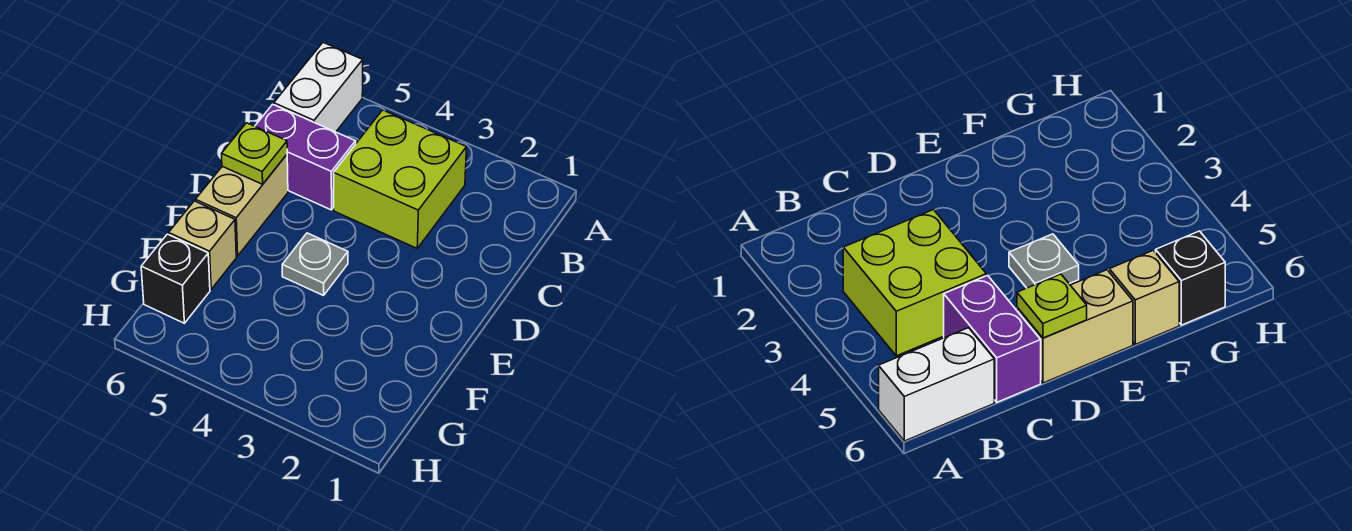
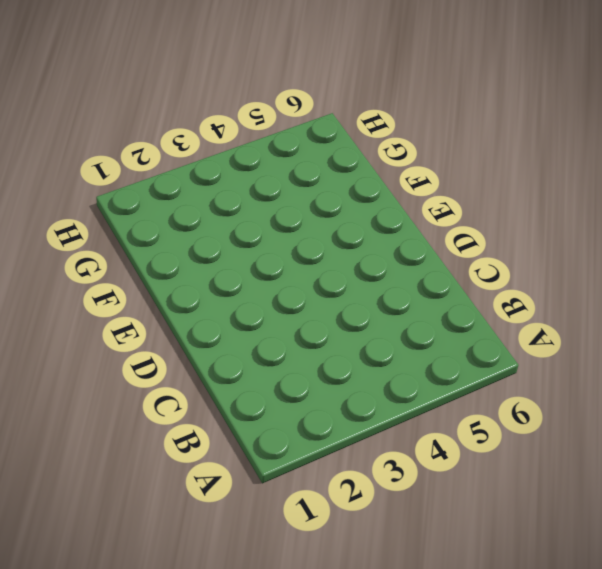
none -> white brick A6:B6 level 1
none -> lime brick B3:C4 level 1

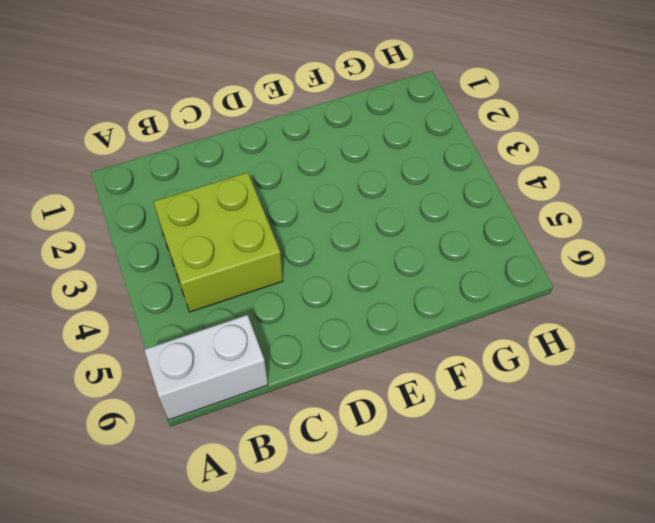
none -> purple brick C5:C6 level 1
none -> tan brick D6:E6 level 1

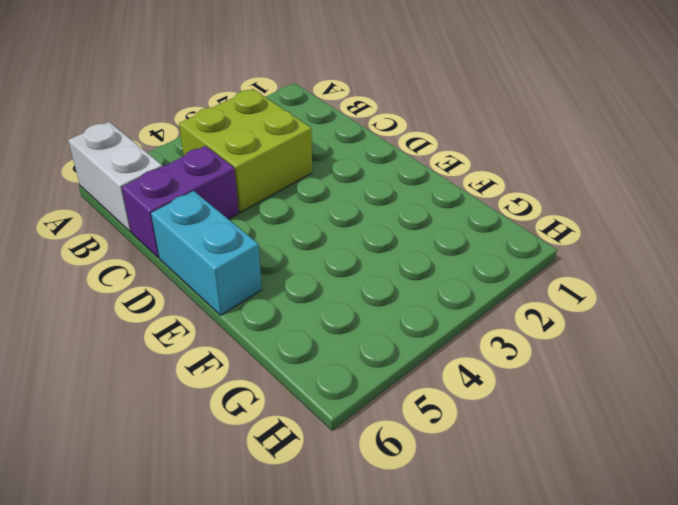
cyan brick D6:E6 level 1 -> tan brick D6:E6 level 1
none -> grey plate E4 level 1
none -> tan brick F6 level 1

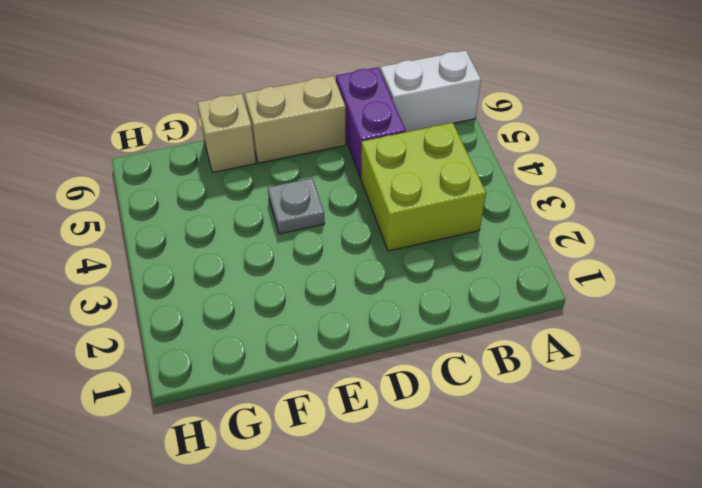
none -> black brick G6 level 1
none -> lime plate D6 level 2

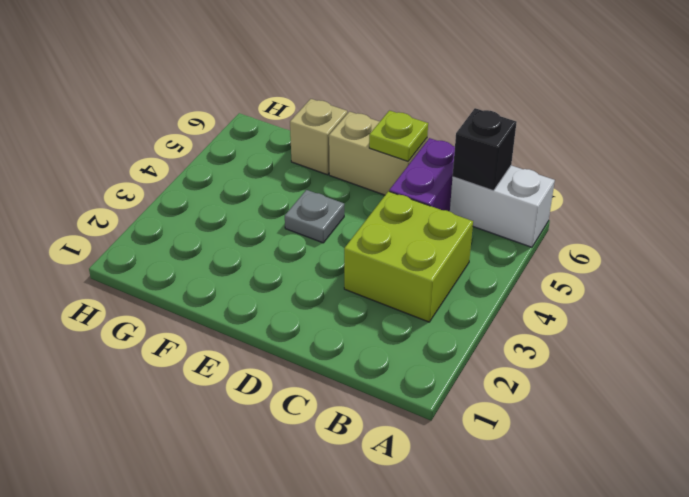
black brick B6 level 2 -> black brick G6 level 1

